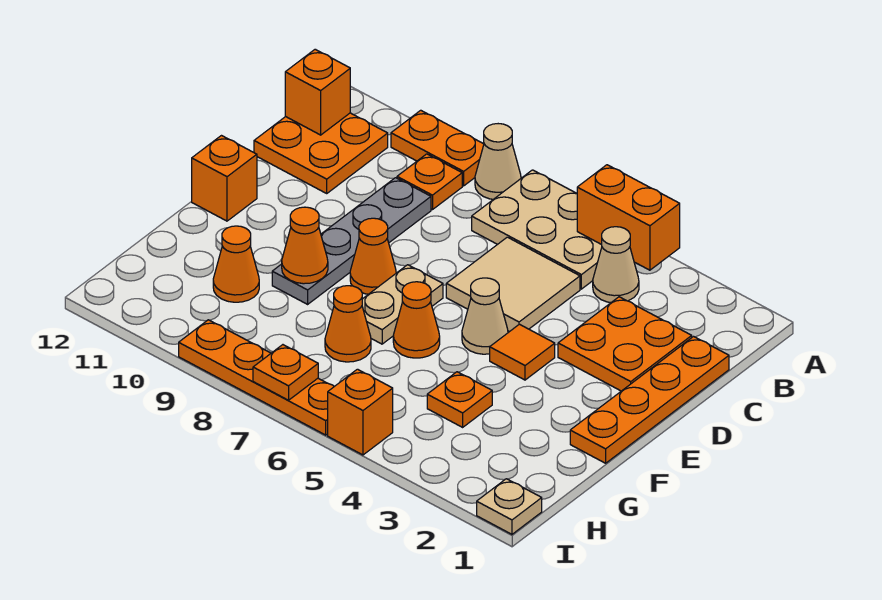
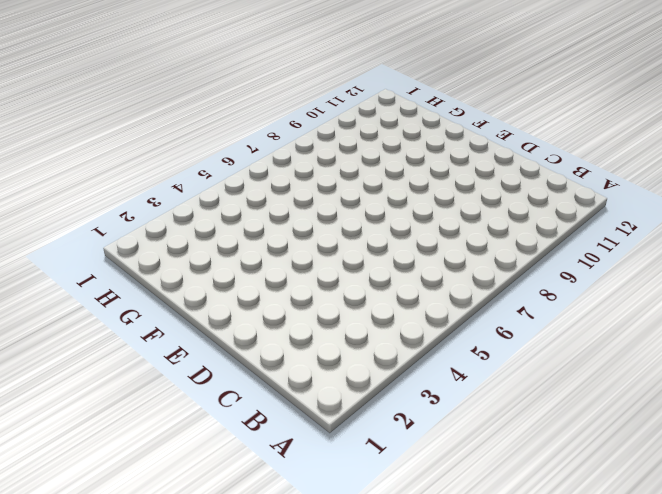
none -> tan plate A5:B7 level 1
none -> tan cone A8 level 1
none -> orange plate A9:A10 level 1

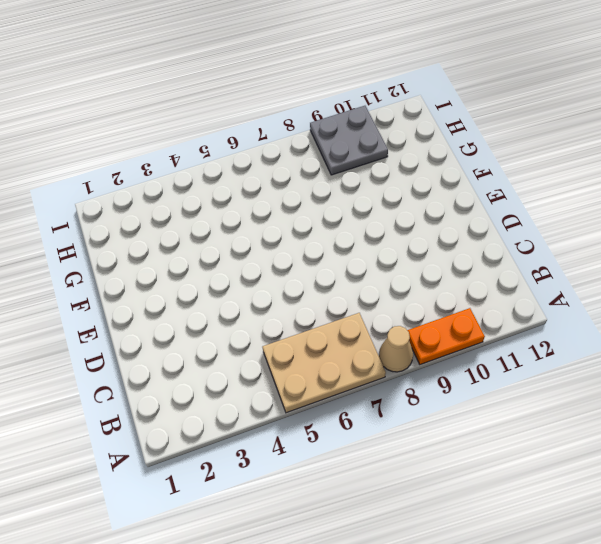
grey plate H9:I10 level 1 -> orange plate I6:I9 level 1
none -> tan cone B4 level 1
none -> orange plate B9 level 1
none -> orange plate B11:C12 level 1

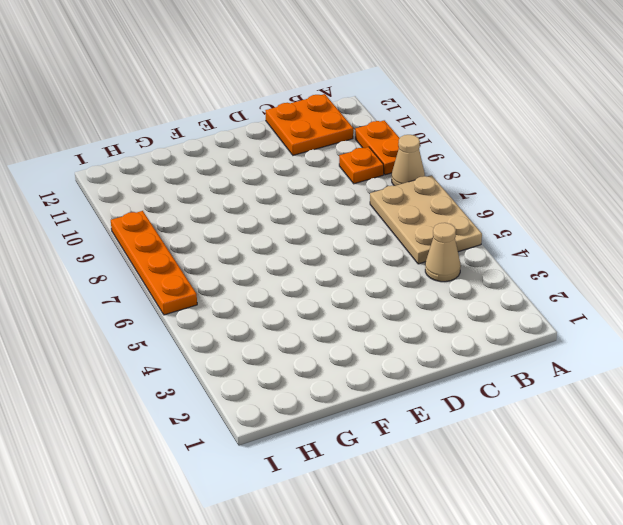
none -> orange plate C1:F1 level 1
none -> orange plate C2:D3 level 1
none -> tan tile C5:D6 level 1

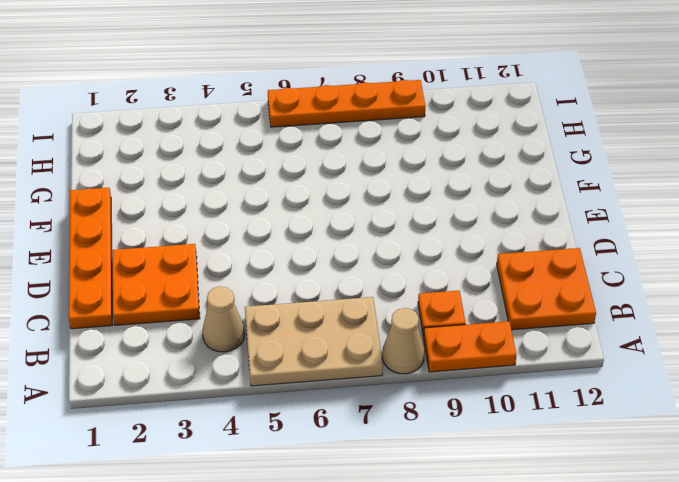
none -> tan tile C5:D6 level 1
none -> grey plate C9:F9 level 1
none -> orange tile E4 level 1

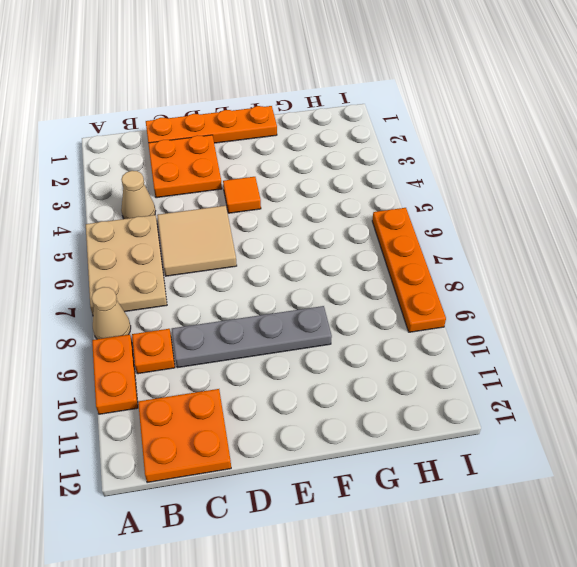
none -> tan cone E5 level 1
none -> tan plate E7:F7 level 1
none -> orange cone E8 level 1

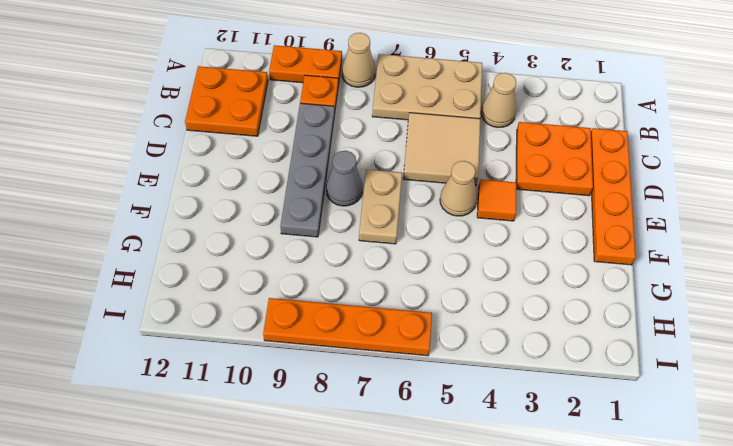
grey cone E8 level 1 -> orange cone E8 level 1
none -> orange brick E12 level 1
none -> orange cone F6 level 1
none -> orange plate G4 level 1

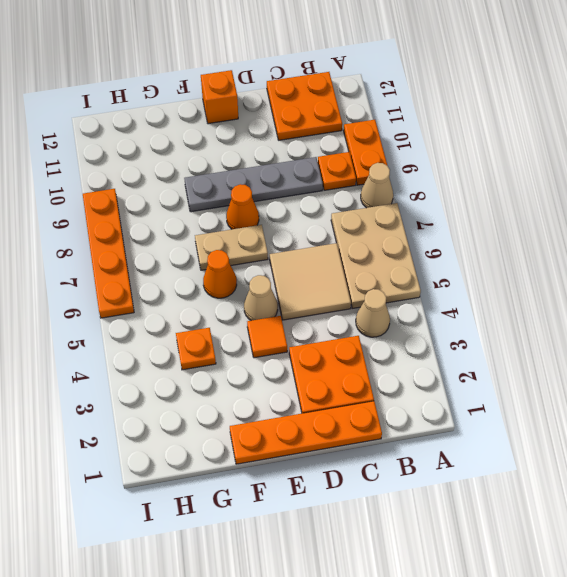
none -> orange cone G7 level 1
none -> orange cone G10 level 1
none -> tan plate I1 level 1

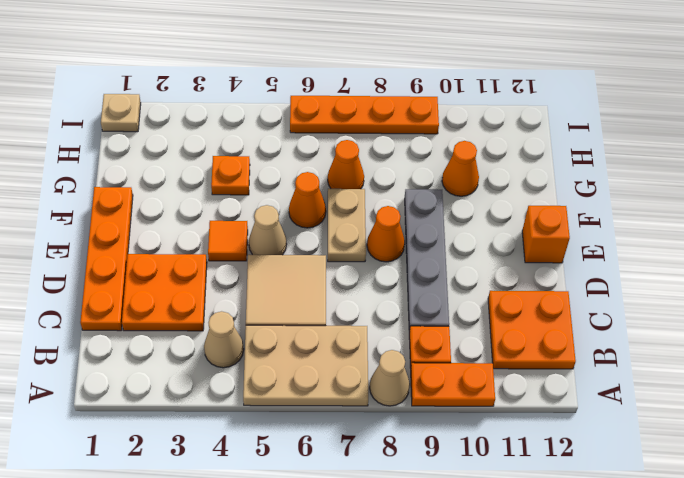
none -> orange brick I5 level 1
none -> orange brick A4:A5 level 2
none -> orange brick B12 level 2

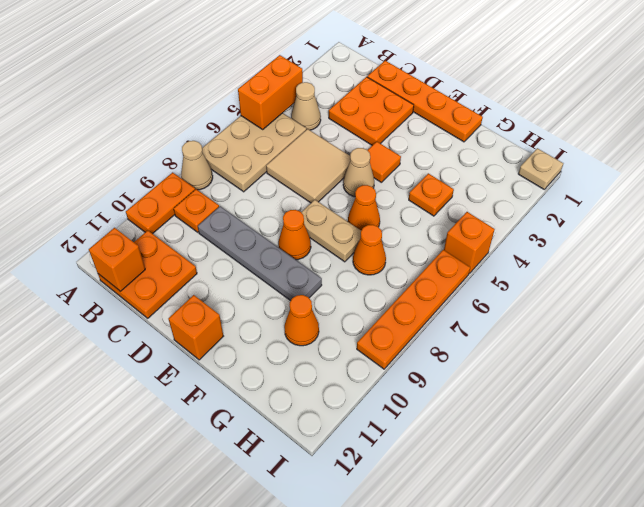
none -> orange cone F9 level 2
none -> orange plate I7 level 2

